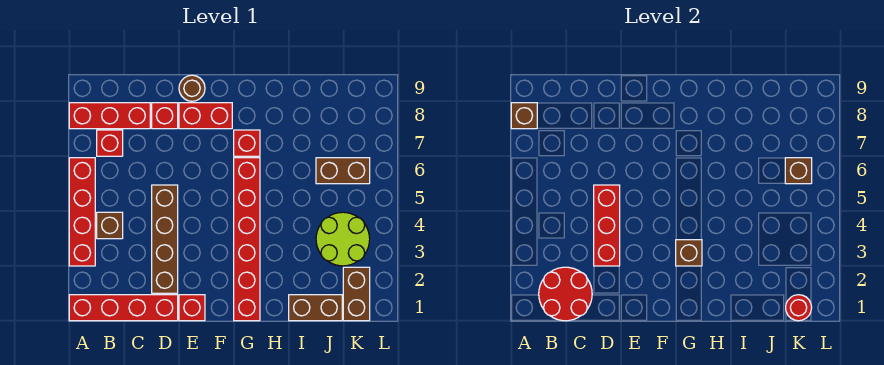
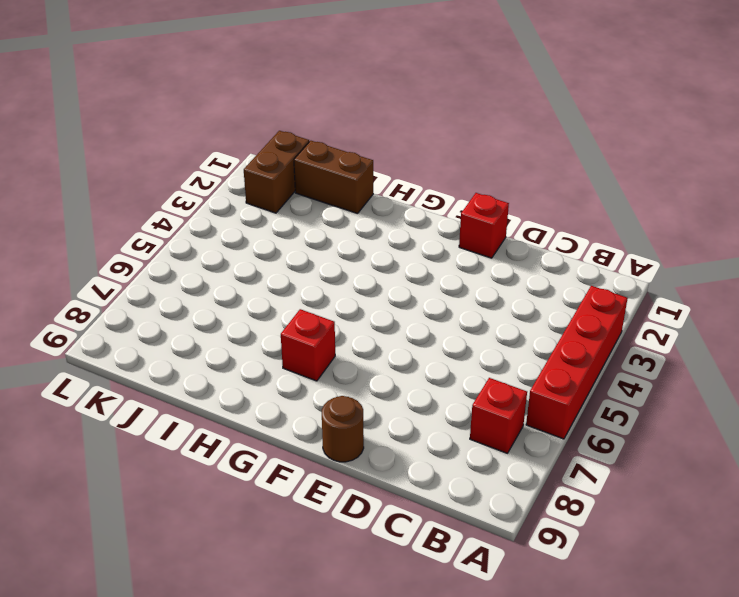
none -> red brick A1:D1 level 1
none -> red brick A8:C8 level 1
none -> brown brick B4 level 1

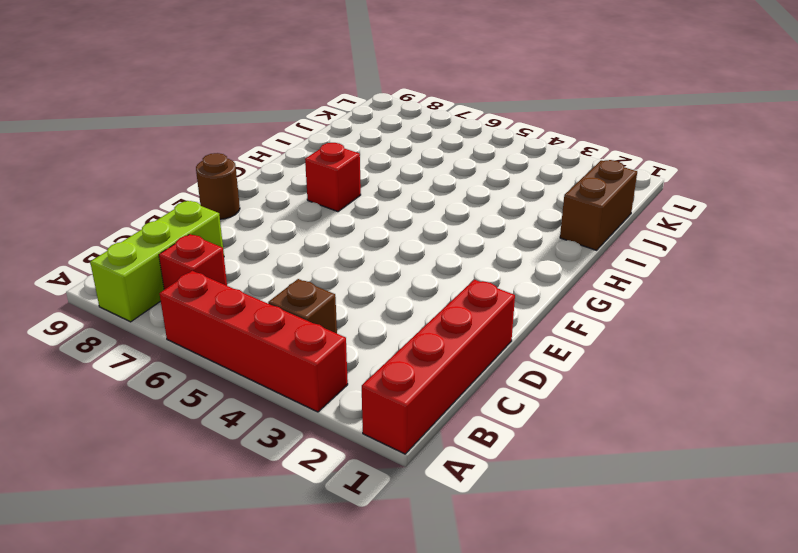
lime brick A8:C8 level 1 -> red brick A8:C8 level 1
none -> brown brick D2:D5 level 1
none -> red brick D8 level 1
none -> red brick E1 level 1

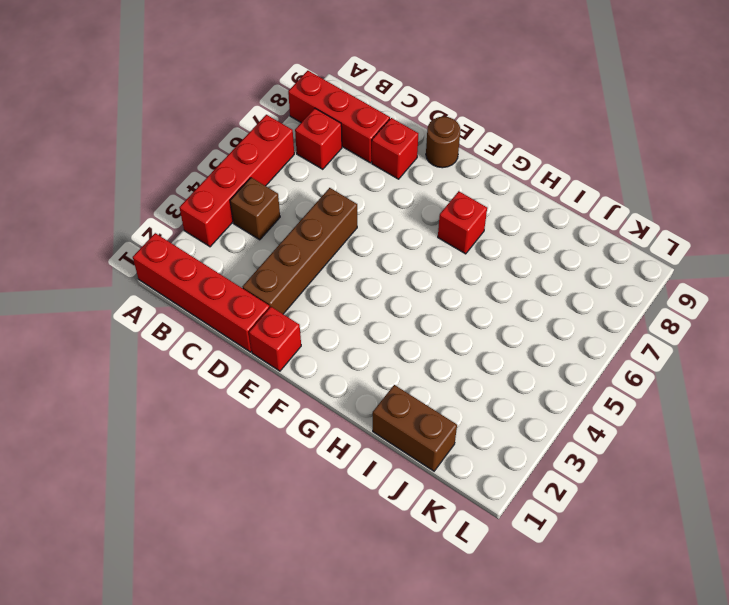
none -> red brick E8:F8 level 1
none -> red brick G1:G6 level 1
none -> lime round brick J3:K4 level 1

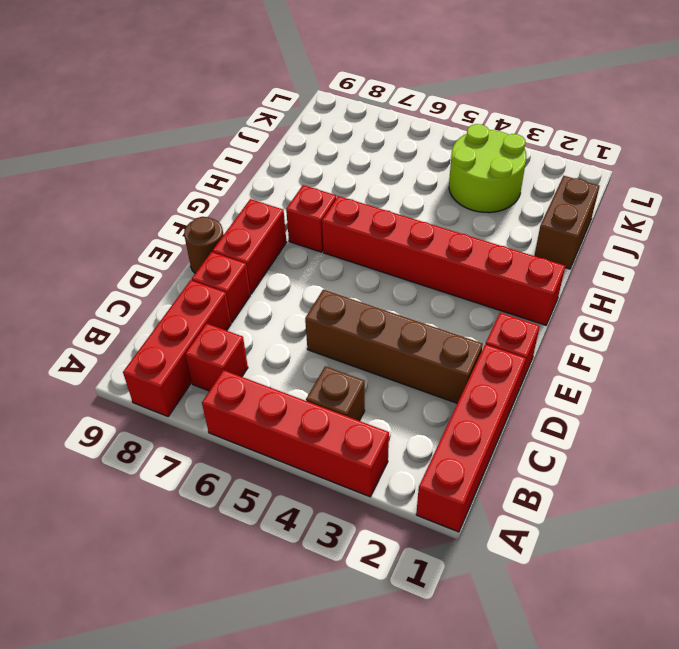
none -> brown brick J6:K6 level 1
none -> brown brick K1:K2 level 1
none -> brown brick A8 level 2

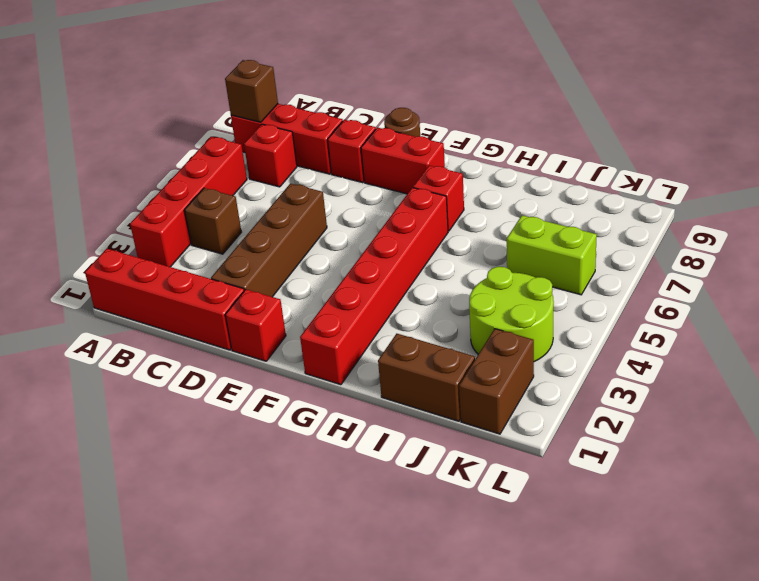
lime brick J6:K6 level 1 -> brown brick J6:K6 level 1
none -> red round brick B1:C2 level 2
none -> red brick D3:D5 level 2
none -> brown brick G3 level 2

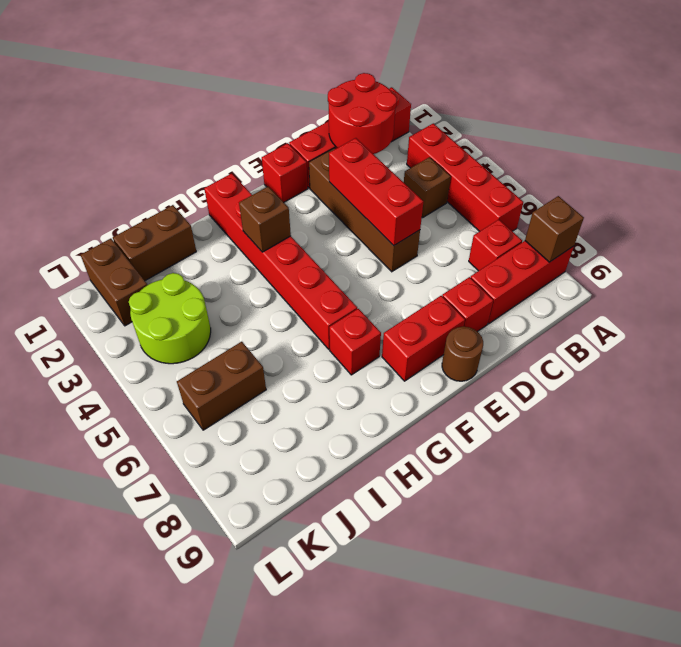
none -> red round brick K1 level 2
none -> brown brick K6 level 2

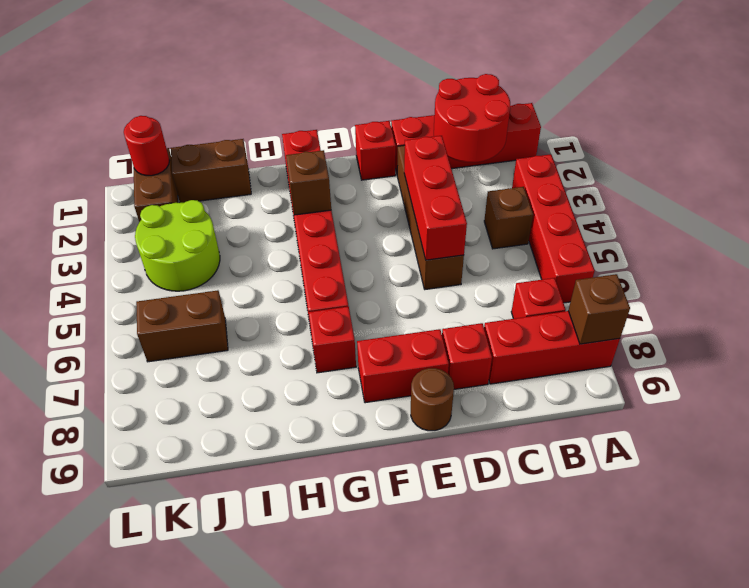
none -> brown brick K6 level 2

